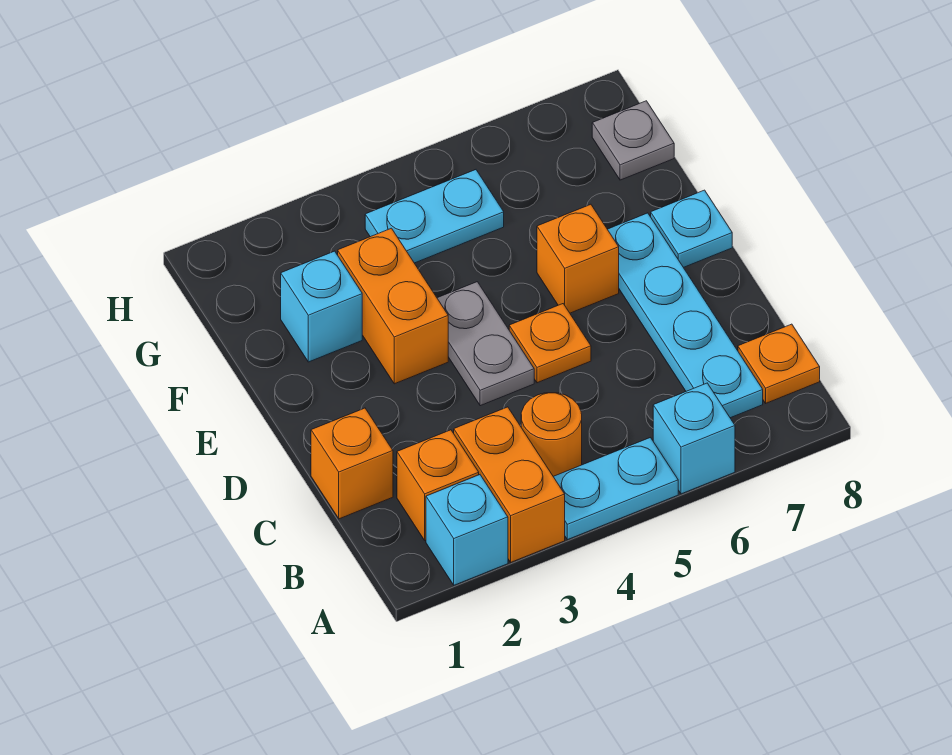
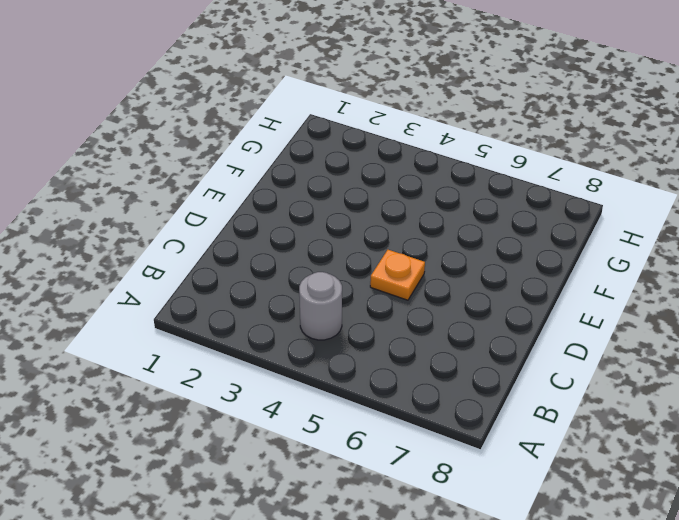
grey round brick B4 level 1 -> orange round brick B4 level 1
none -> cyan brick A2 level 1
none -> orange brick A3:B3 level 1
none -> cyan plate A4:A5 level 1

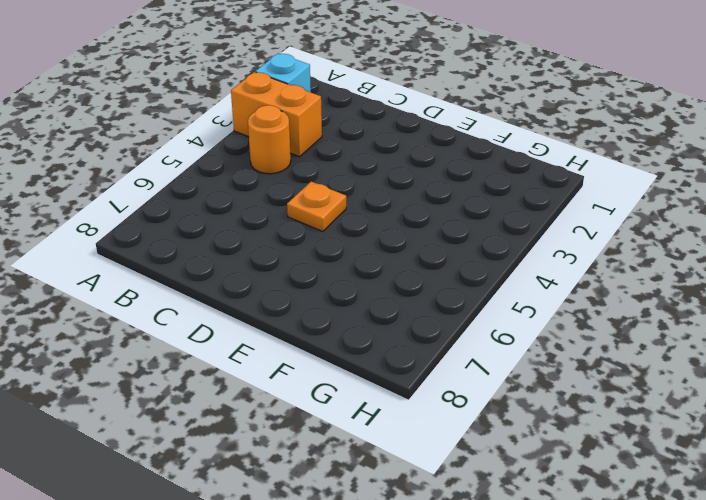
none -> cyan plate A4:A5 level 1
none -> cyan brick A6 level 1
none -> orange brick B2 level 1

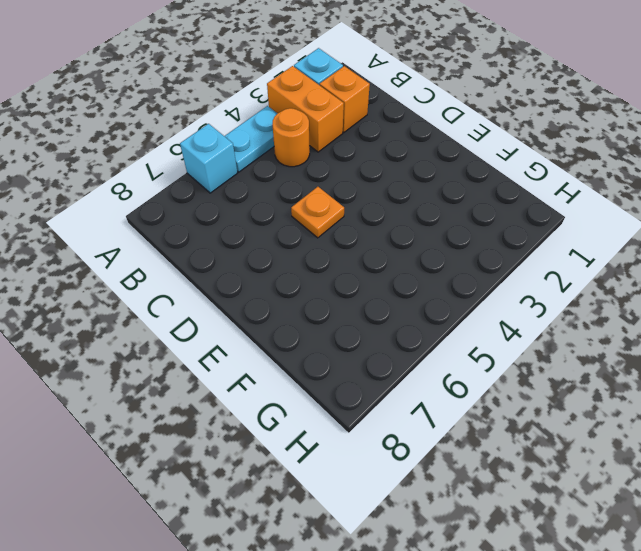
none -> cyan plate B7:E7 level 1
none -> orange plate B8 level 1
none -> orange brick C1 level 1

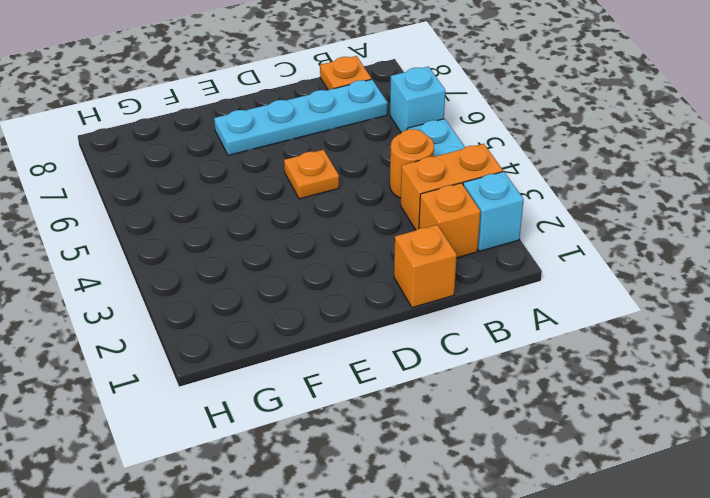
none -> grey plate D4:E4 level 1
none -> orange brick E3:F3 level 1
none -> orange brick E6 level 1

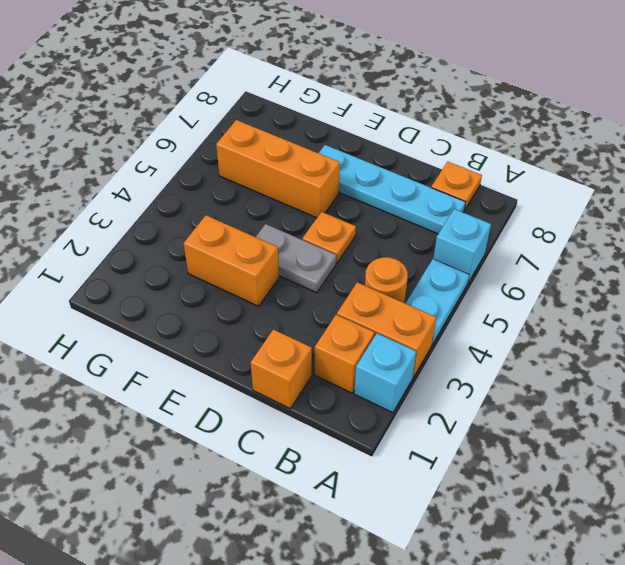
orange brick E6:G6 level 1 -> orange brick E6 level 1
none -> cyan plate E8 level 1
none -> cyan brick F2 level 1
none -> cyan plate G4:G5 level 1

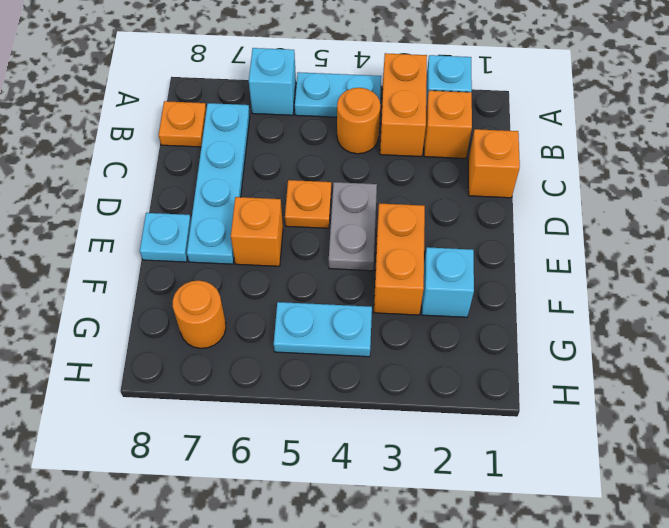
orange round brick G7 level 1 -> none
none -> grey plate G8 level 1

